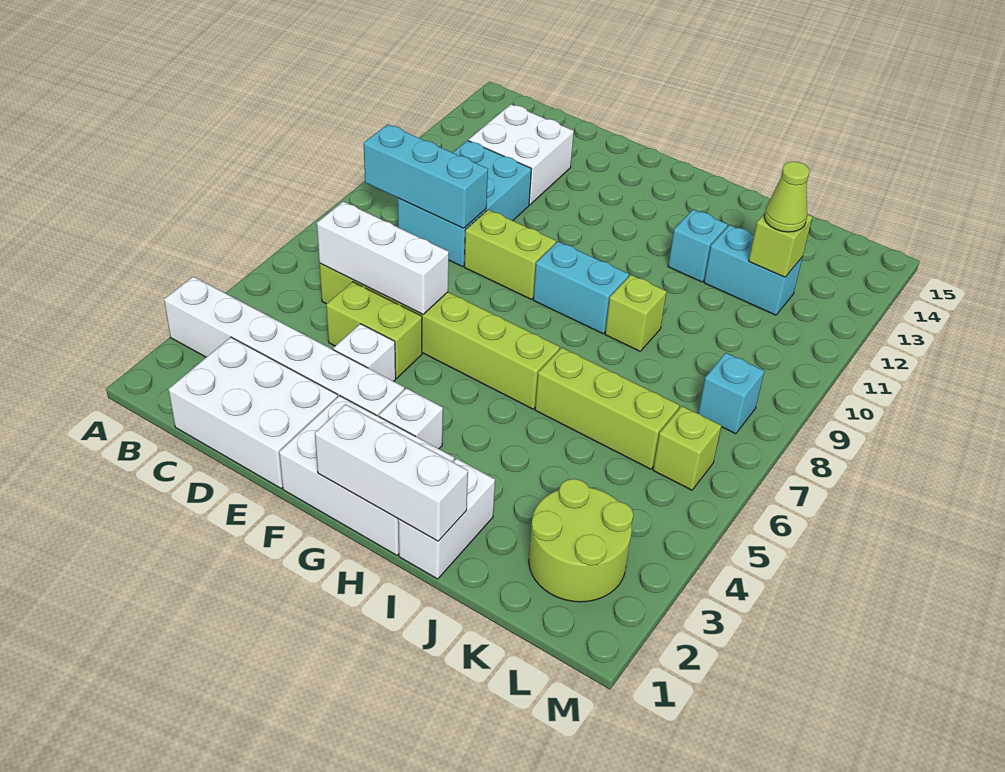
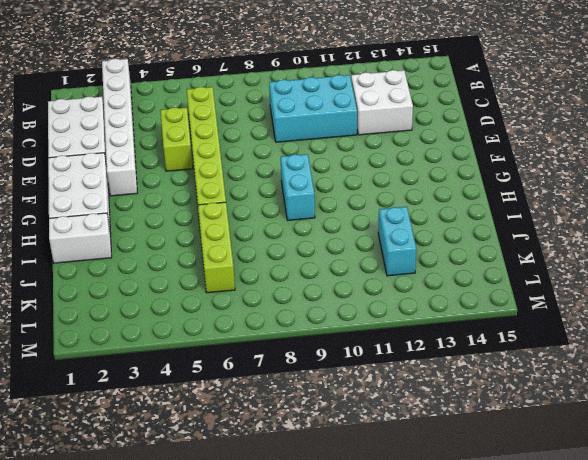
none -> white brick E4 level 1
none -> lime brick E9:F9 level 1
none -> white brick G3 level 1

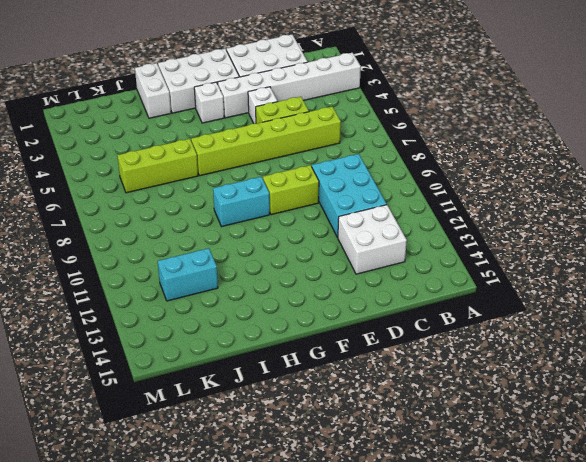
none -> lime brick I9 level 1
none -> cyan brick I12 level 1
none -> lime round brick K2:L3 level 1

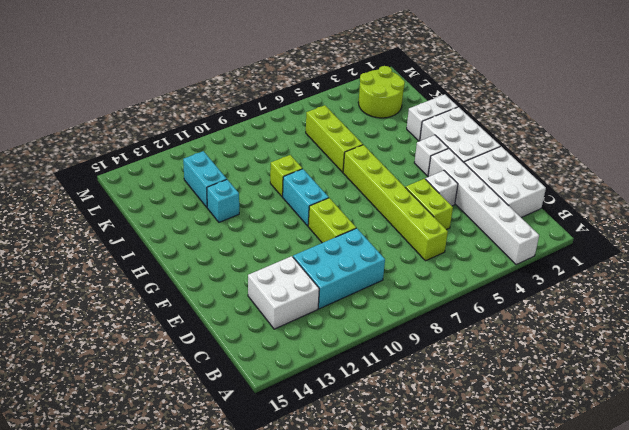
none -> lime brick L6 level 1
none -> cyan brick L8 level 1
none -> cyan brick B9:D9 level 2

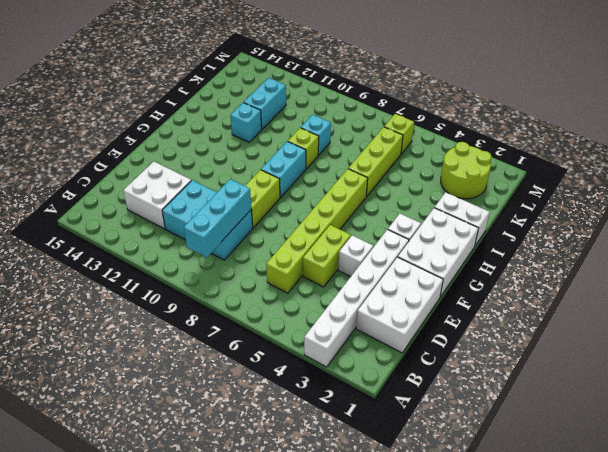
cyan brick J9 level 1 -> cyan brick L8 level 1
none -> white brick C6:E6 level 2
none -> white brick G1:I1 level 2
none -> lime brick K12 level 2

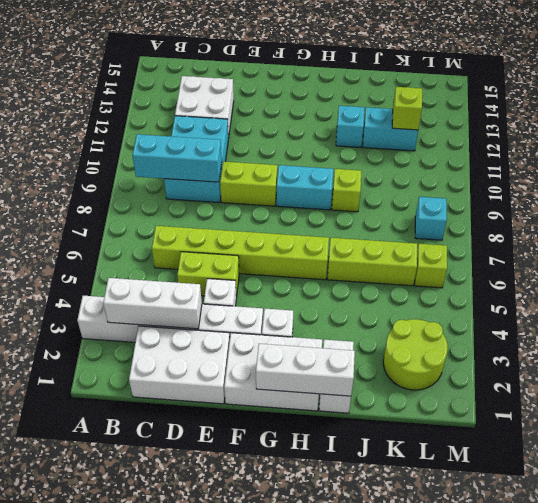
white brick B3:D3 level 2 -> white brick C6:E6 level 2
none -> lime cone K12 level 3

